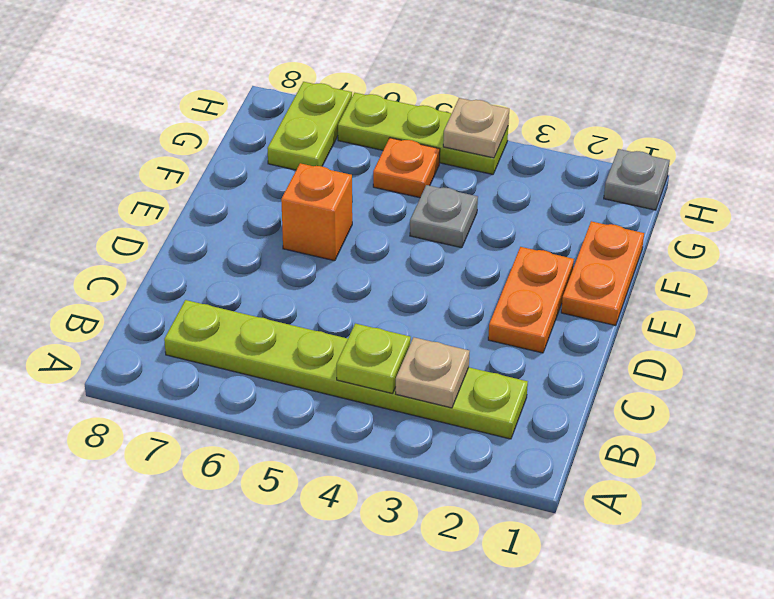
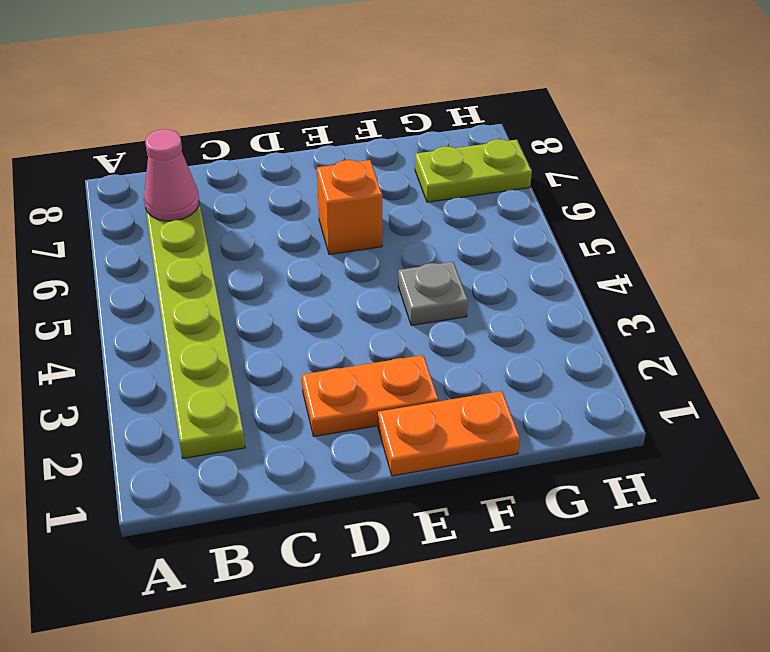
pink cone B7 level 2 -> none
none -> orange plate G5 level 1
none -> grey plate H1 level 1
none -> lime plate H4:H6 level 1

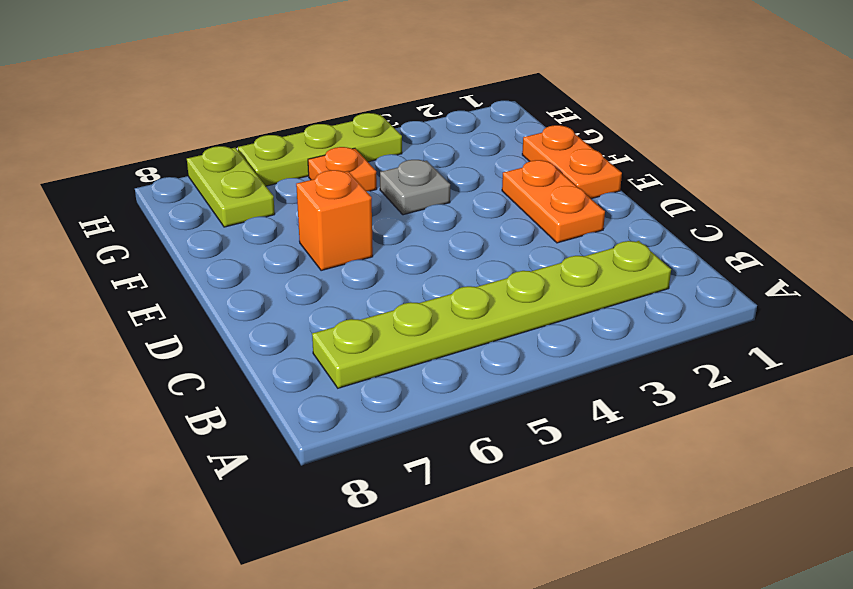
none -> grey plate H1 level 1
none -> tan plate B3 level 2
none -> lime plate B4 level 2

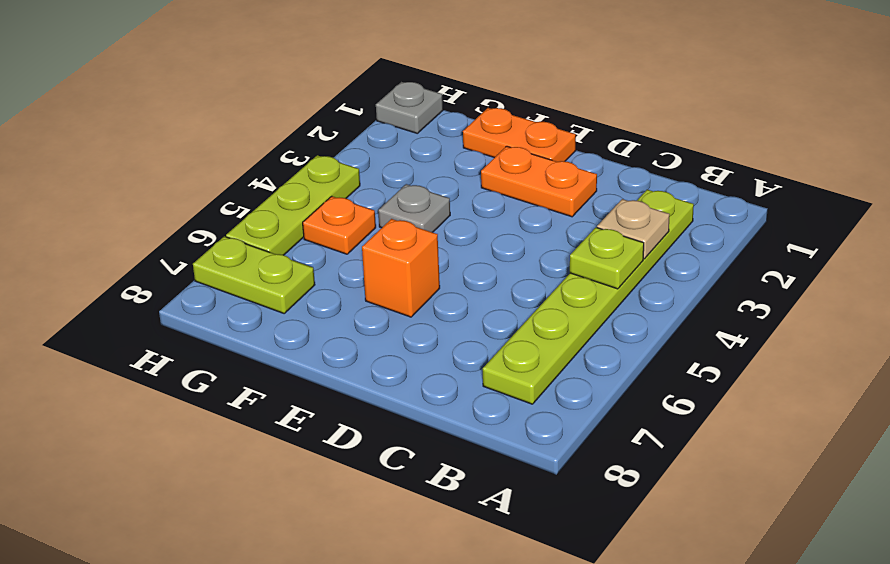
none -> tan plate H4 level 2

